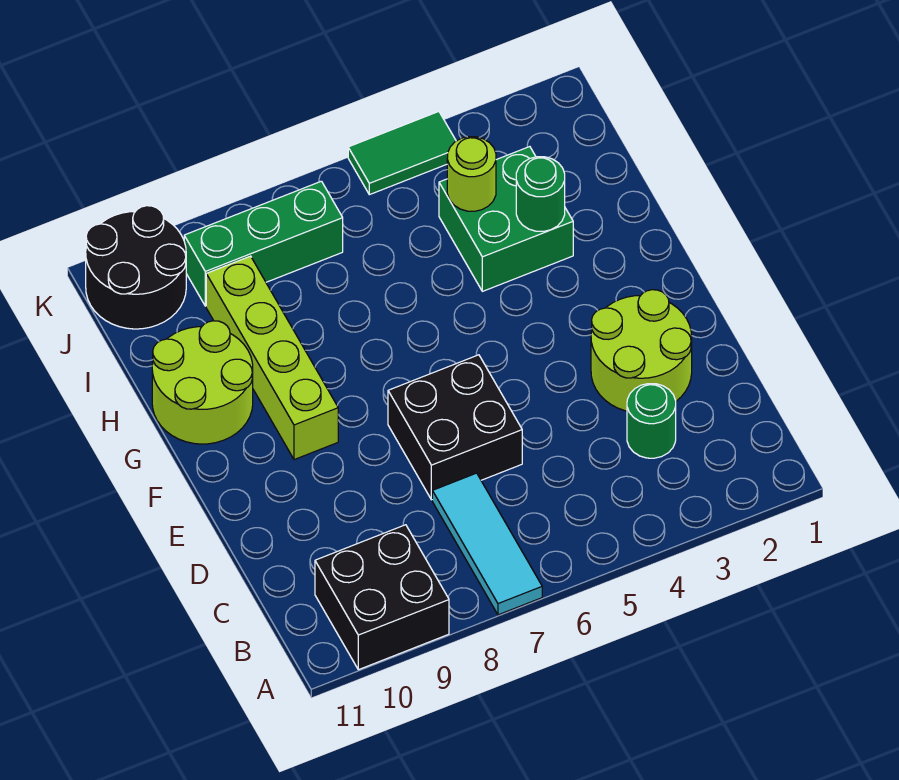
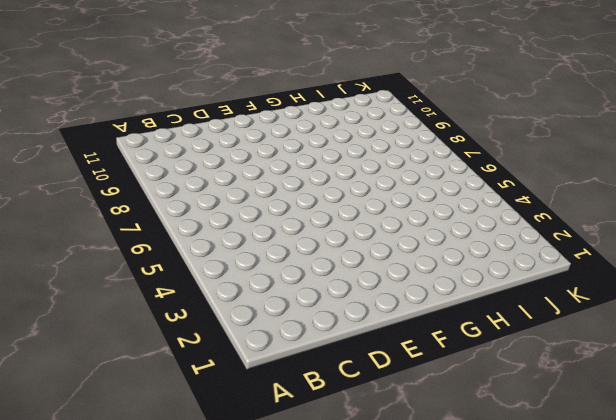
none -> cyan tile A7:C7 level 1
none -> black brick A9:B10 level 1
none -> green round brick C3 level 1

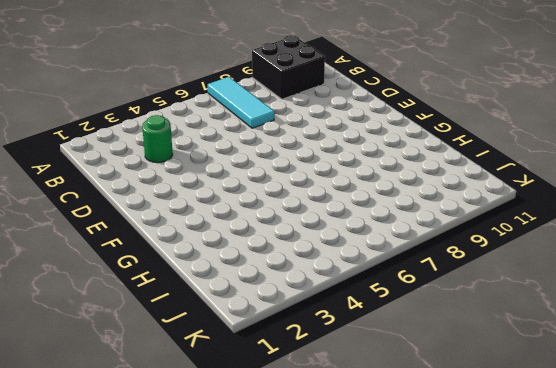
none -> lime round brick D2:E3 level 1
none -> black brick D6:E7 level 1
none -> lime brick F9:I9 level 1

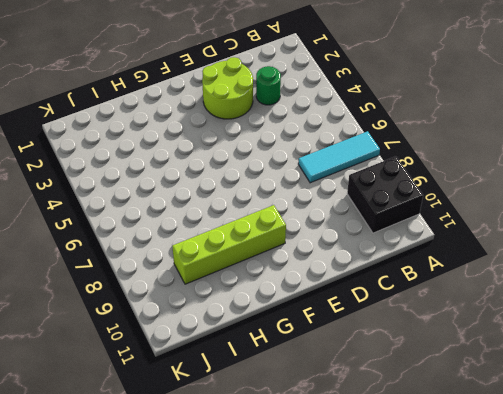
none -> black brick D6:E7 level 1
none -> lime round brick G10:H11 level 1
none -> green brick H3:I4 level 1

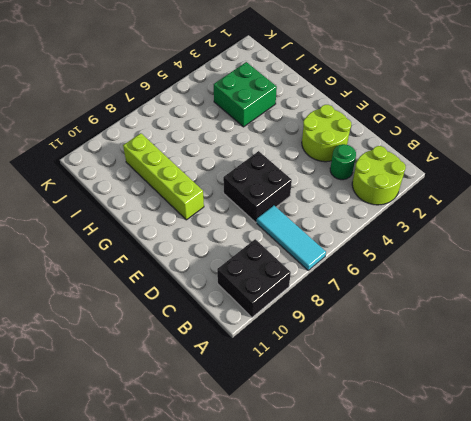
lime round brick A2:B3 level 1 -> lime round brick G10:H11 level 1
none -> green brick J7:J9 level 1
none -> black round brick J10:K11 level 1
none -> green tile K4:K5 level 1

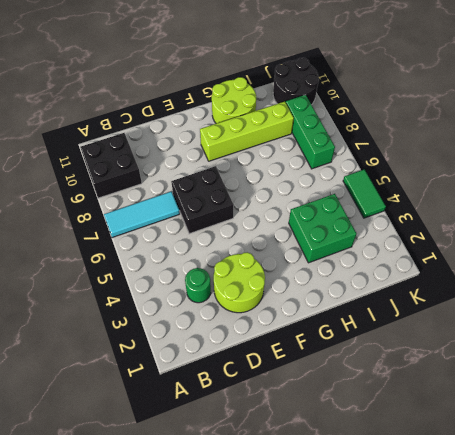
none -> green round brick H3 level 2
none -> lime round brick I4 level 2

